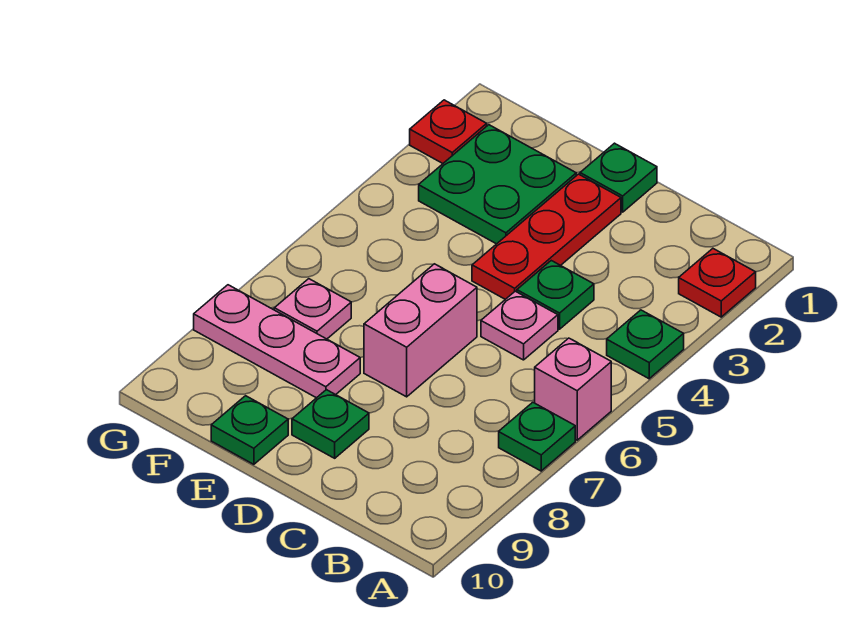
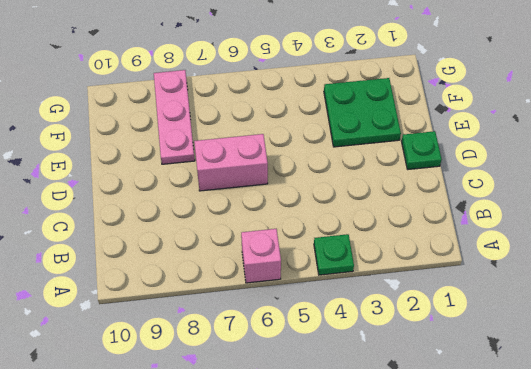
none -> red plate A2 level 1
none -> green plate A7 level 1
none -> green plate C4 level 1

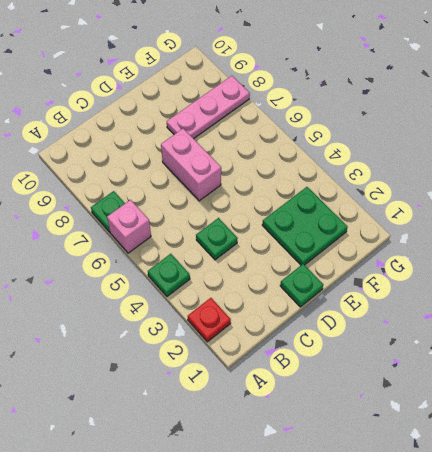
none -> pink plate C5 level 1
none -> red plate D2:D4 level 1
none -> green plate D9 level 1

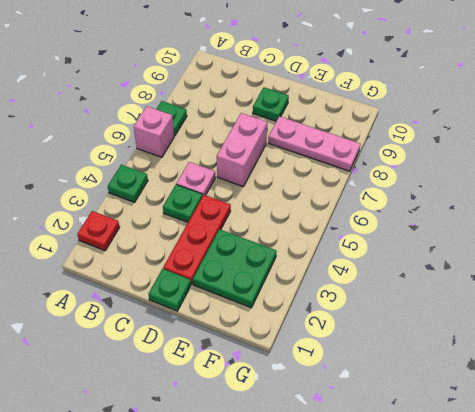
none -> green plate E10 level 1
none -> pink plate F7 level 1
none -> red plate G2 level 1

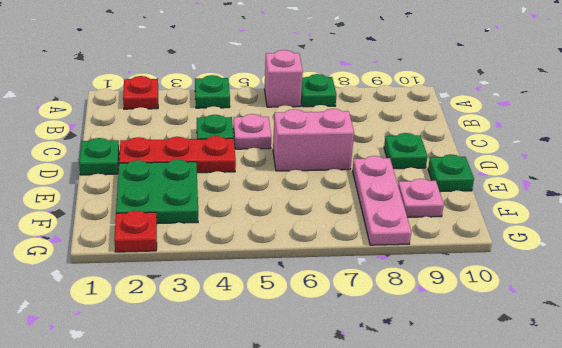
pink plate F9 level 1 -> pink plate F7 level 1

